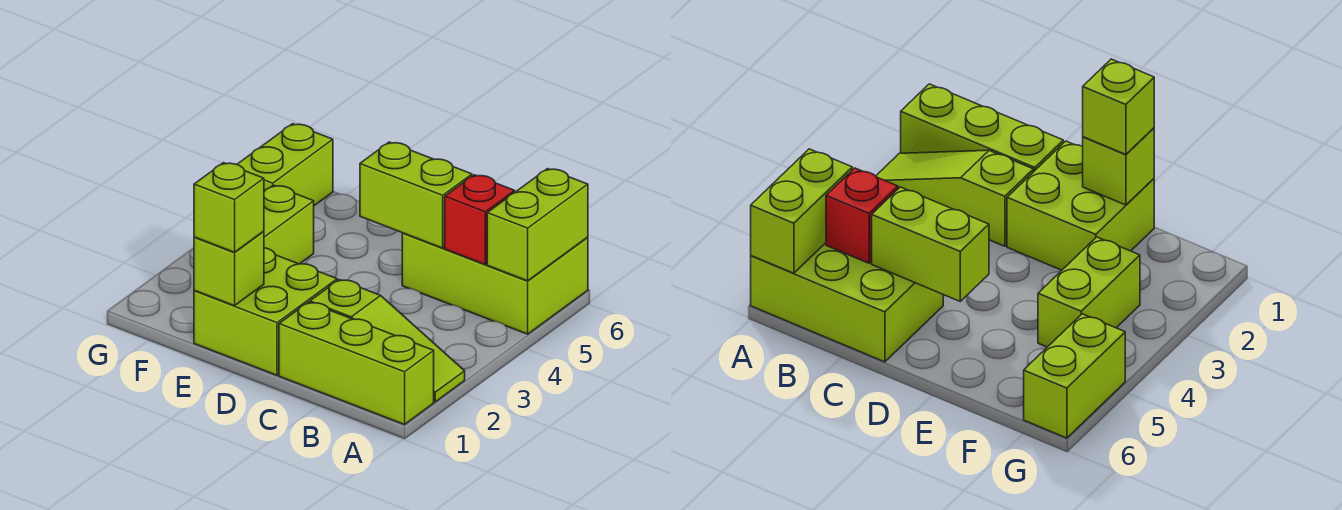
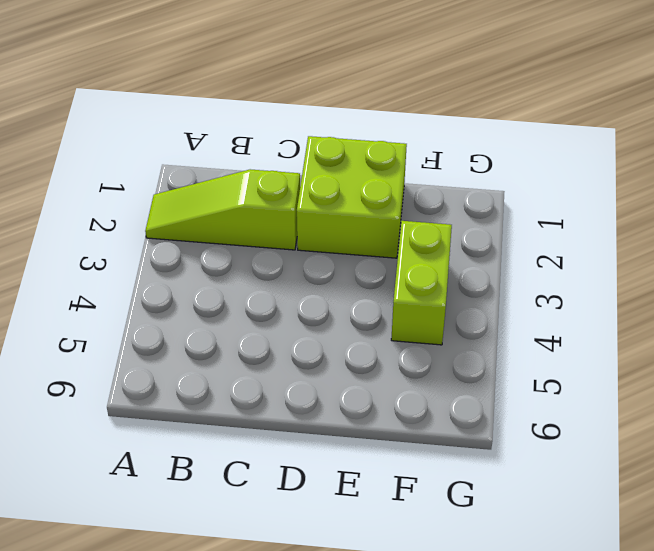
none -> lime brick A1:C1 level 1
none -> lime brick A5:C6 level 1

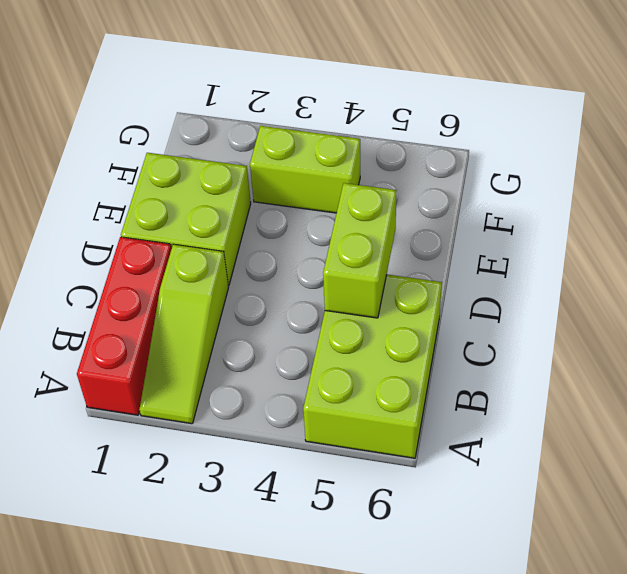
red brick A1:C1 level 1 -> lime brick A1:C1 level 1
none -> lime brick G5:G6 level 1
none -> lime brick A5:A6 level 2

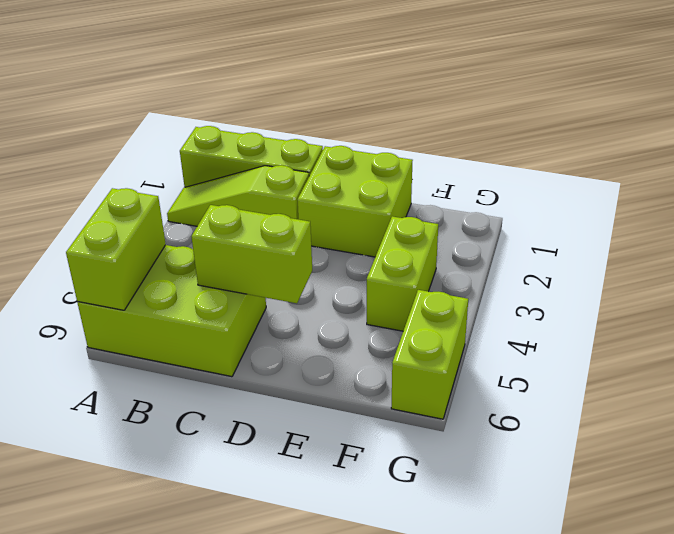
none -> red brick B5 level 2
none -> lime brick E1 level 2

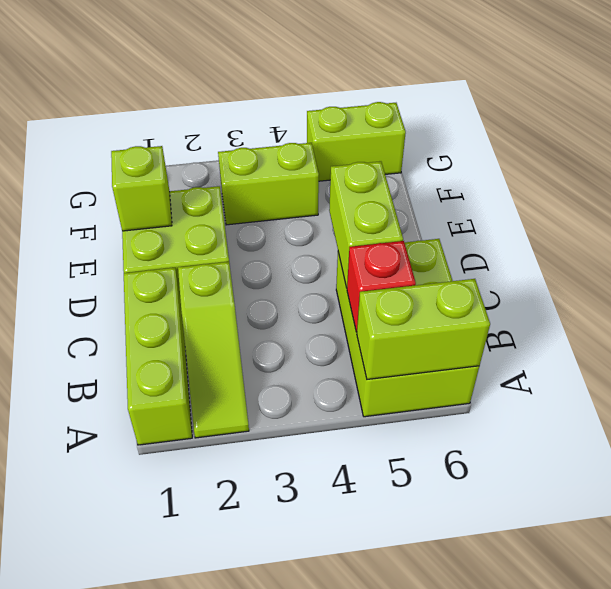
none -> lime brick E1 level 3

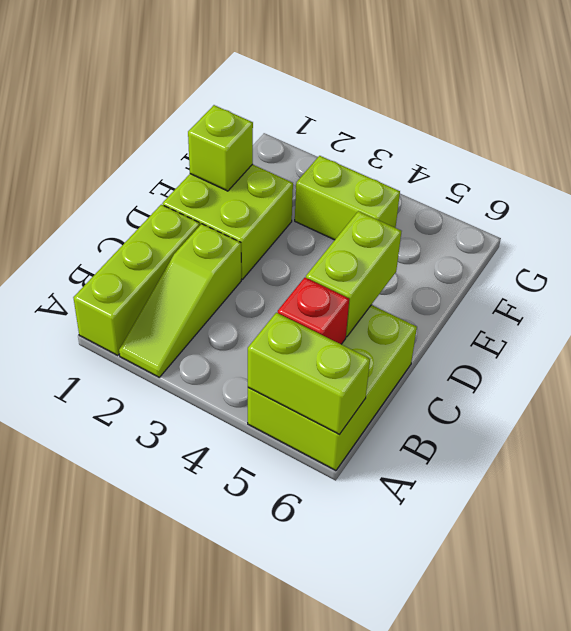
none -> lime brick G5:G6 level 1
none -> lime brick E1 level 3

